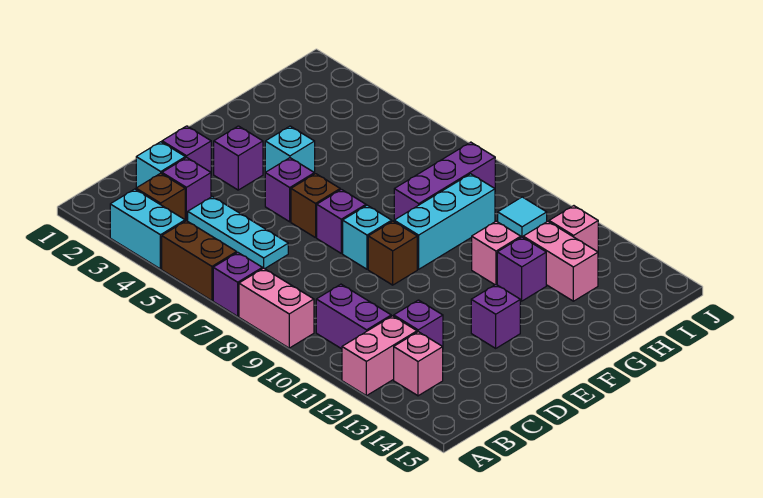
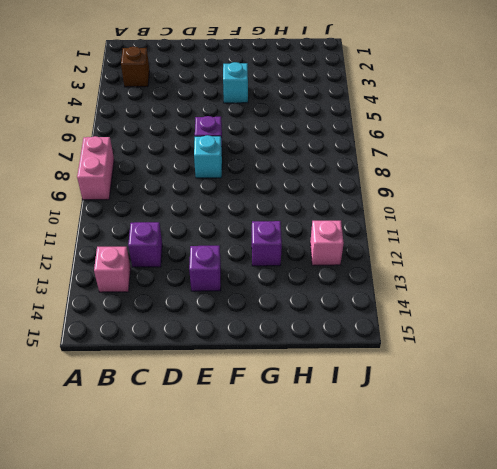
none -> cyan brick A3:A4 level 1
none -> brown brick A5:A6 level 1
none -> purple brick A7 level 1

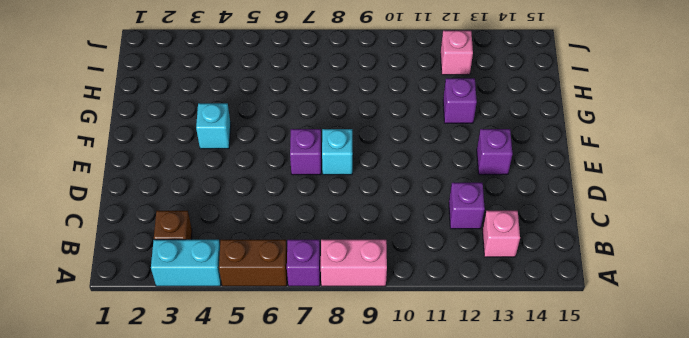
none -> pink brick A12:B12 level 1
none -> purple brick B10:B11 level 1
none -> cyan brick C2 level 1

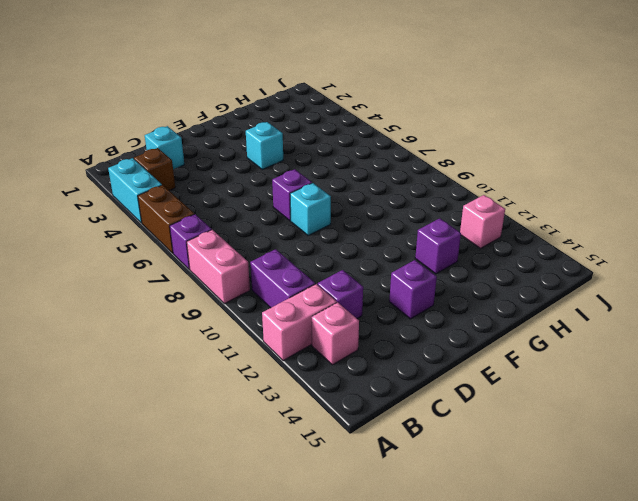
none -> purple brick C3 level 1
none -> cyan plate C4:C6 level 1
none -> purple brick D2 level 1

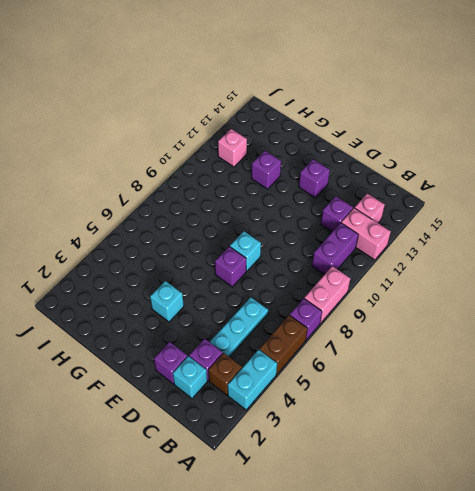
none -> purple brick E3 level 1
none -> purple brick E5 level 1
none -> brown brick E6 level 1

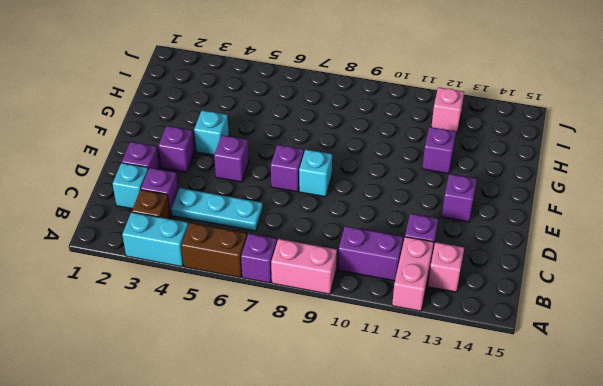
none -> brown brick E6 level 1
none -> brown brick E9 level 1
none -> cyan brick F9:H9 level 1

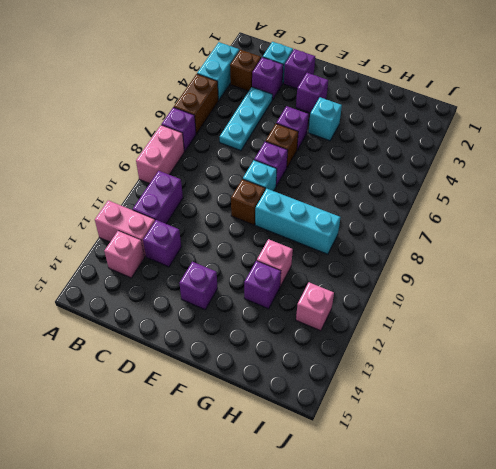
none -> purple brick G8:I8 level 1
none -> pink brick H12:H13 level 1
none -> cyan tile I10 level 1

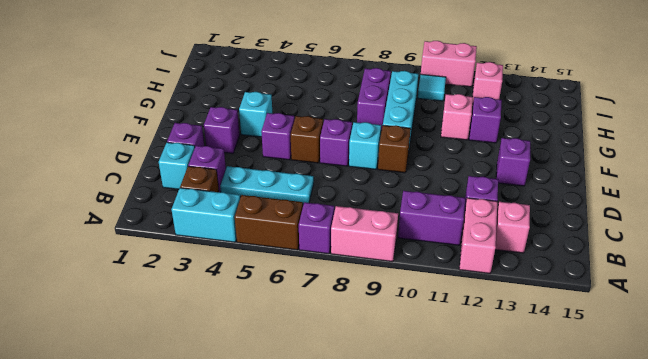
purple brick G8:H8 level 1 -> purple brick G8:I8 level 1
pink brick J10:J11 level 1 -> pink brick H12:H13 level 1

